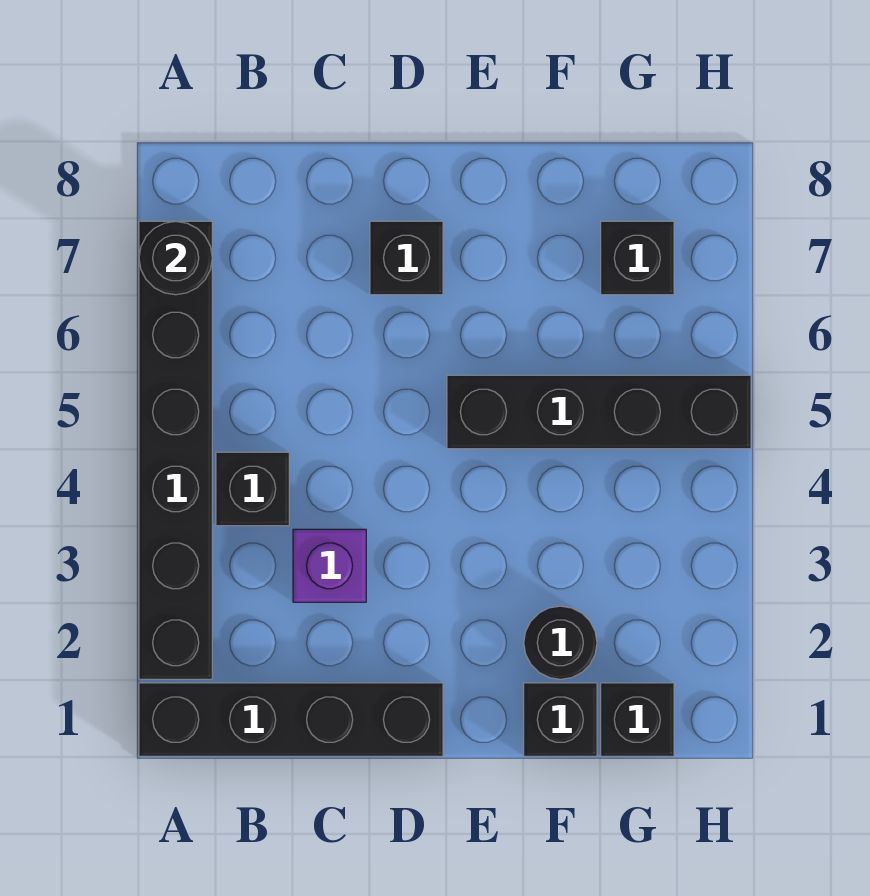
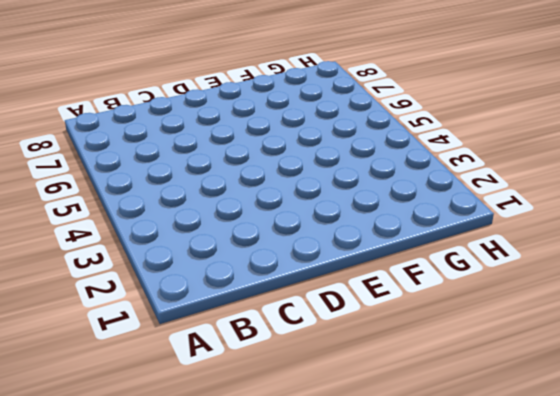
none -> black brick A1:D1 level 1
none -> black brick A2:A7 level 1

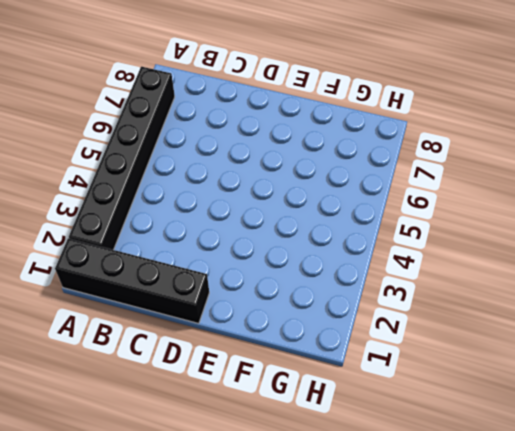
none -> black brick B4 level 1
none -> purple brick C3 level 1

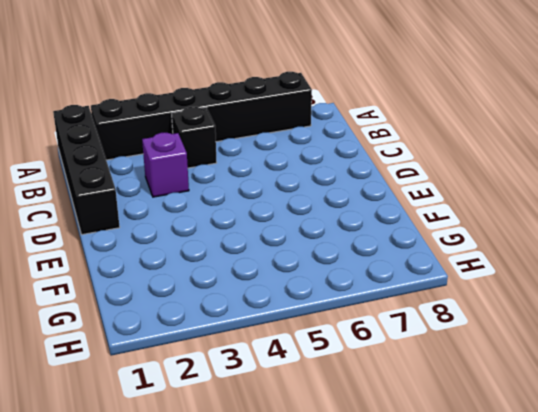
none -> black brick D7 level 1
none -> black brick E5:H5 level 1

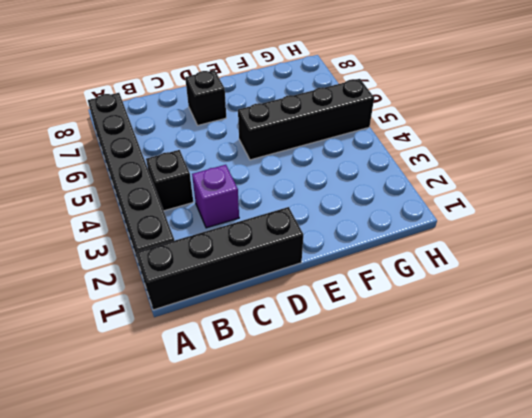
none -> black brick F1 level 1
none -> black round brick F2 level 1

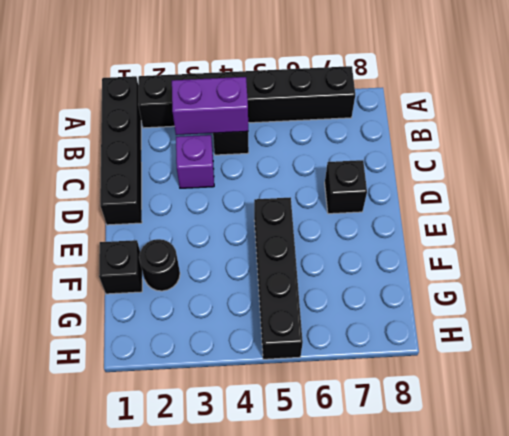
purple brick B3:B4 level 2 -> none
none -> black brick G1 level 1
none -> black brick G7 level 1

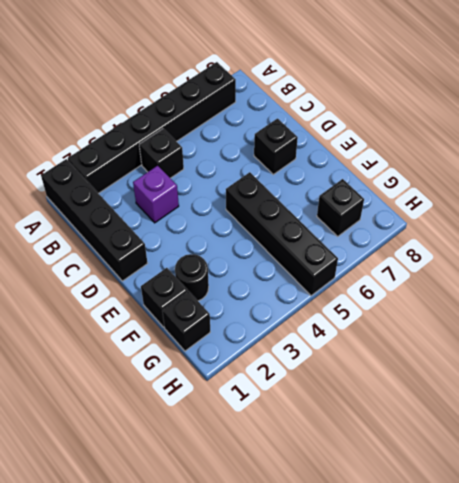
none -> black round brick A7 level 2

